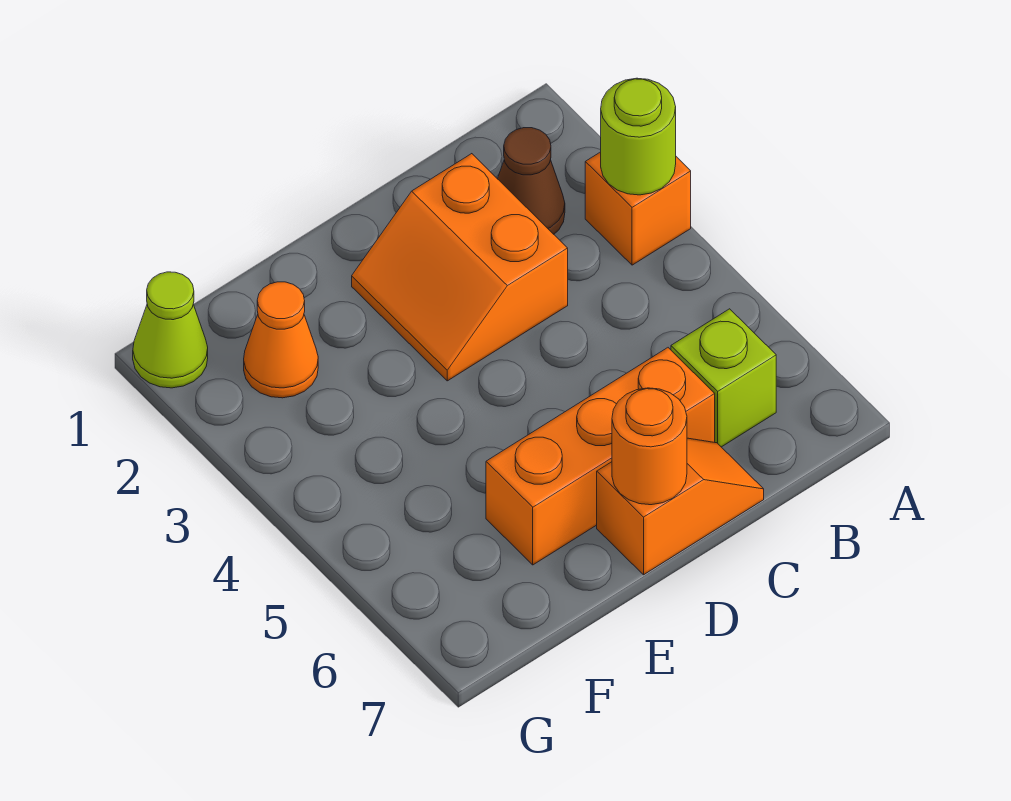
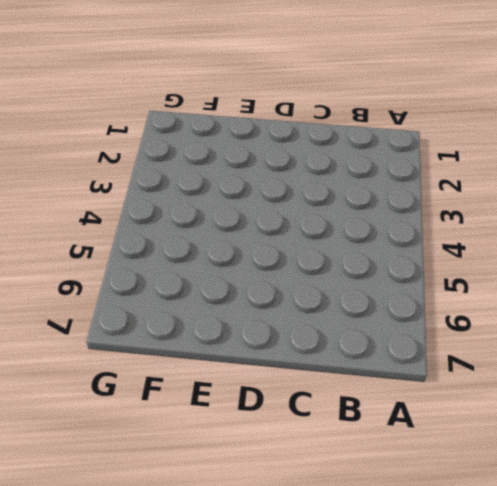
none -> orange brick A3 level 1
none -> brown cone B2 level 1

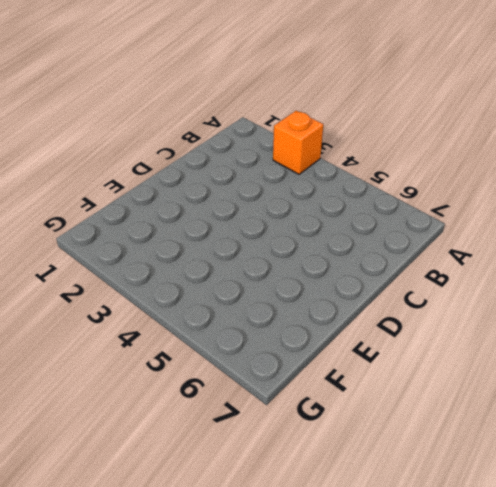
none -> brown cone B2 level 1
none -> lime brick B6 level 1

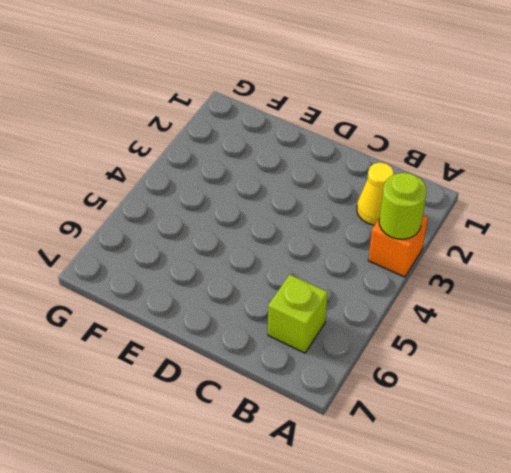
yellow cone B2 level 1 -> brown cone B2 level 1
none -> orange slope C2:D3 level 1 top C
none -> orange brick C6:E6 level 1

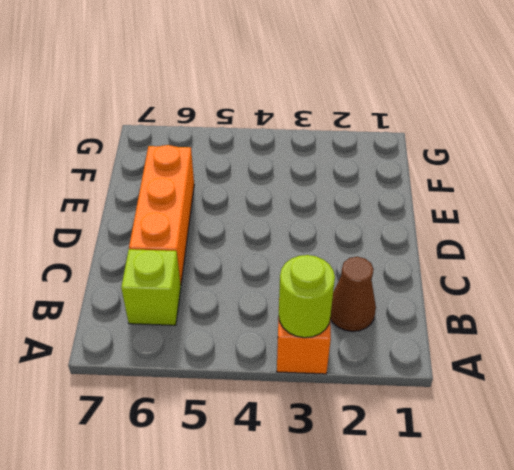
none -> orange slope C2:D3 level 1 top C
none -> orange slope C7:D7 level 1 top D

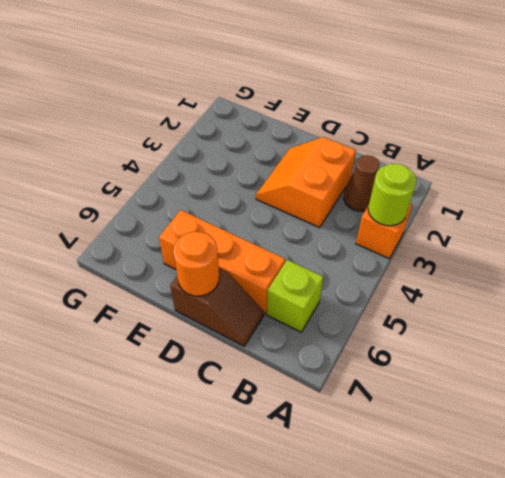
brown slope C7:D7 level 1 top D -> orange slope C7:D7 level 1 top D
none -> orange cone F2 level 1
none -> lime cone G1 level 1

